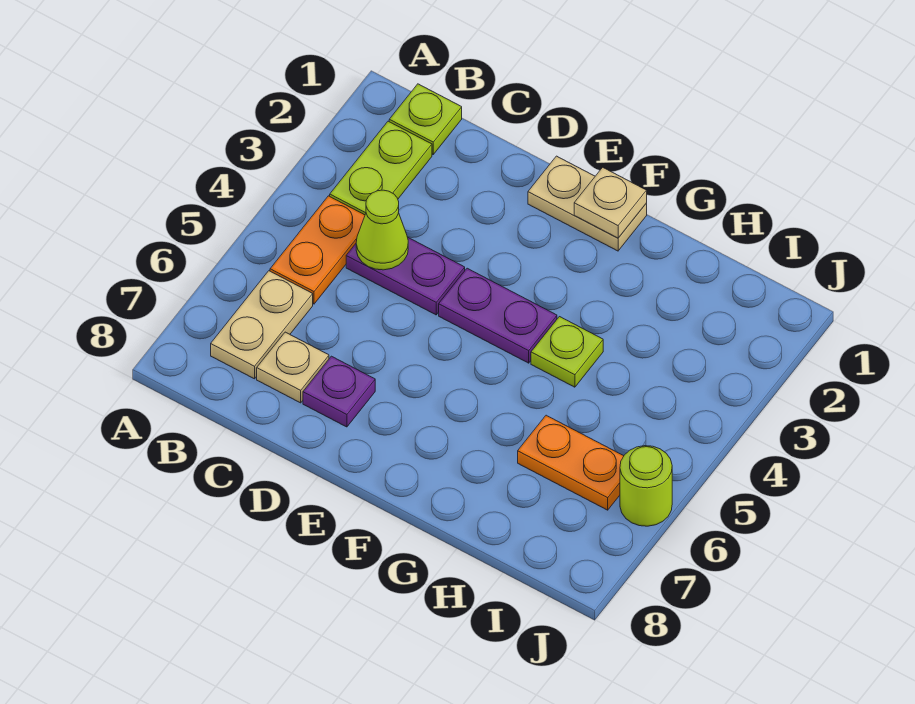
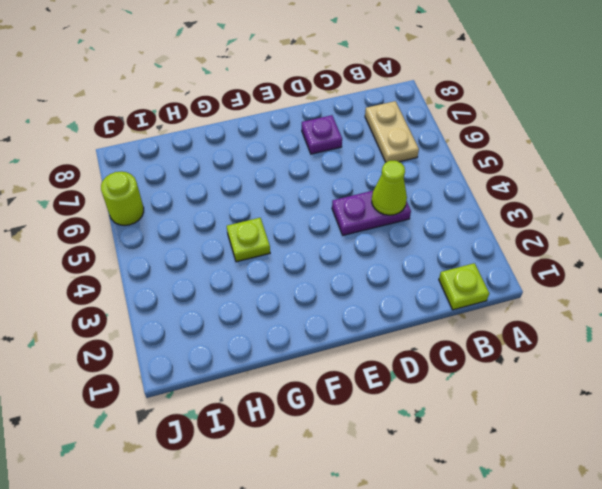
none -> lime plate B2:B3 level 1
none -> orange plate B4:B5 level 1
none -> tan plate C7 level 1

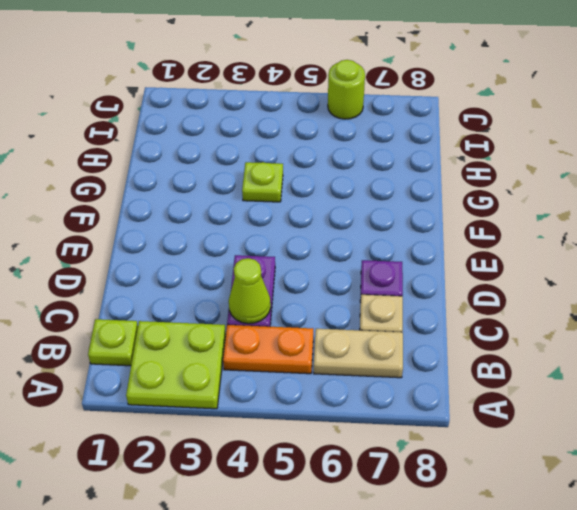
lime plate A2:B3 level 1 -> lime plate B2:B3 level 1
none -> tan plate E1:F1 level 1
none -> purple plate E4:F4 level 1
none -> orange plate H6:I6 level 1

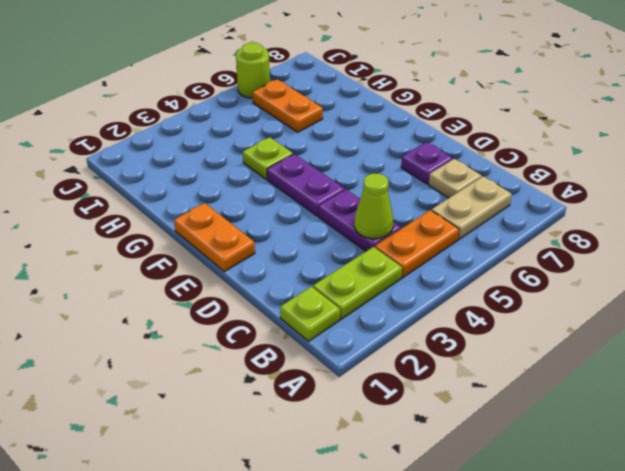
orange plate E1:F1 level 1 -> tan plate E1:F1 level 1
none -> tan plate F1 level 2

